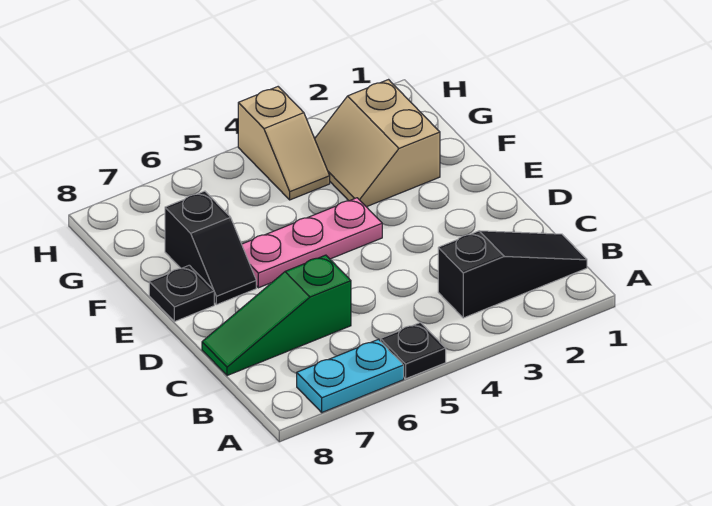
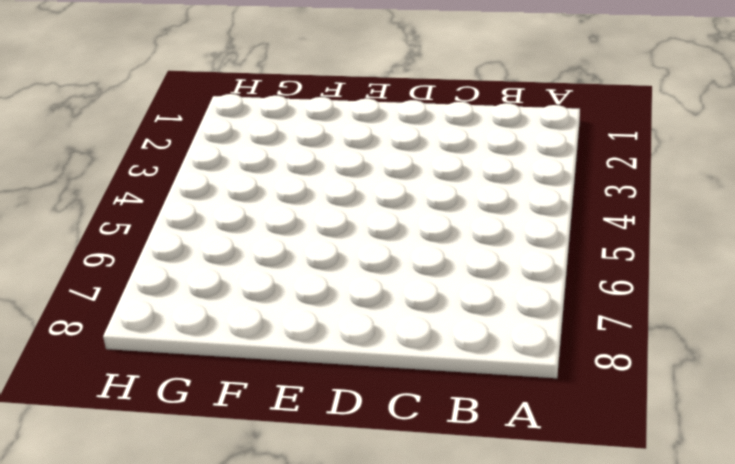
none -> black plate A5 level 1
none -> cyan plate A6:A7 level 1

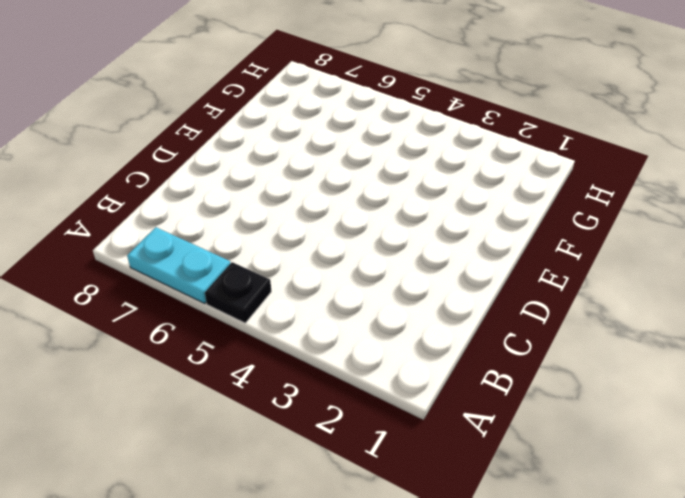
none -> black slope B1:B3 level 1 top 3
none -> green slope C6:C8 level 1 top 6

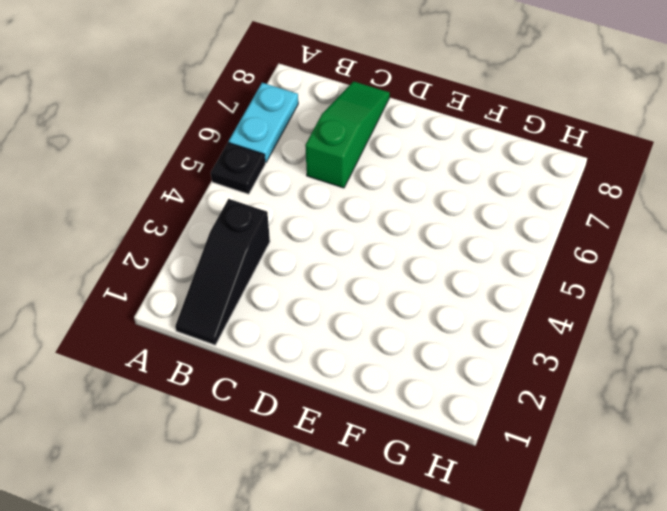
none -> pink plate E4:E6 level 1
none -> black slope E7:F7 level 1 top F

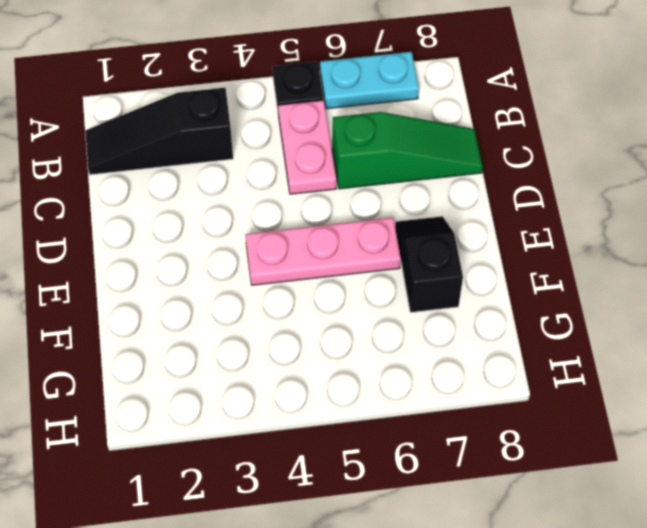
pink plate B5:C5 level 1 -> none
none -> black plate E8 level 1
none -> tan slope F2:G3 level 1 top 2

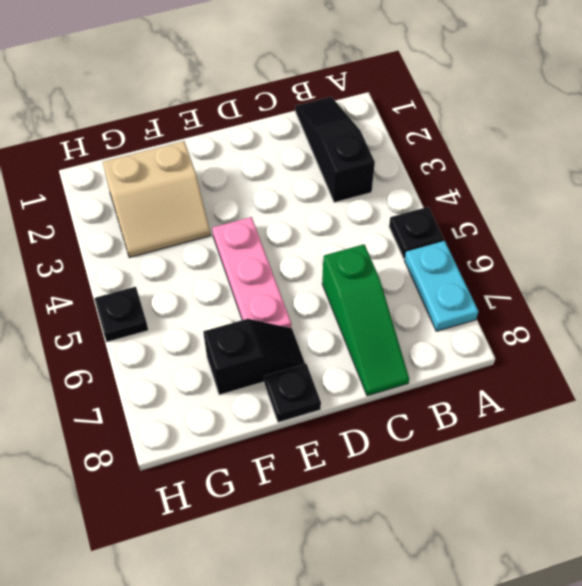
black plate H5 level 1 -> none
none -> tan slope G4:H4 level 1 top H

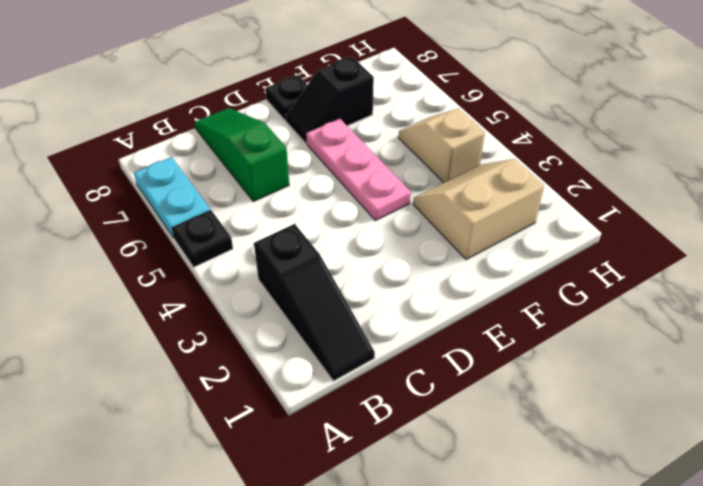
tan slope G4:G5 level 1 top 4 -> tan slope G4:H4 level 1 top H

